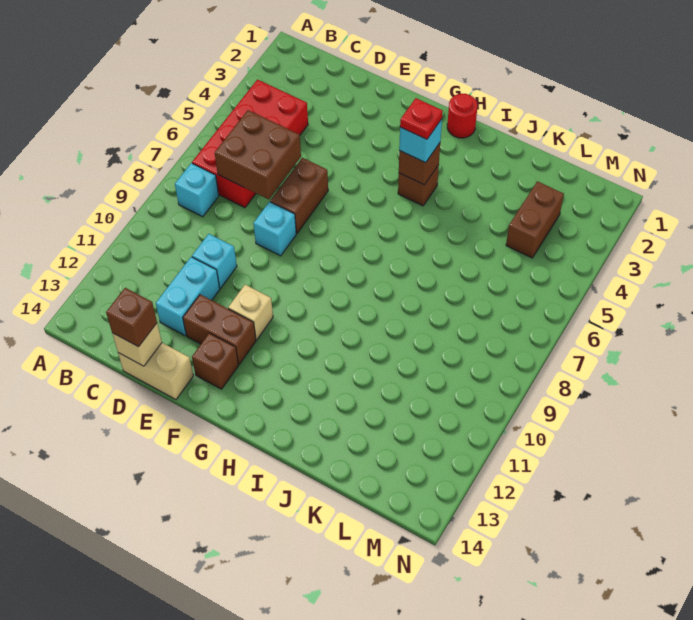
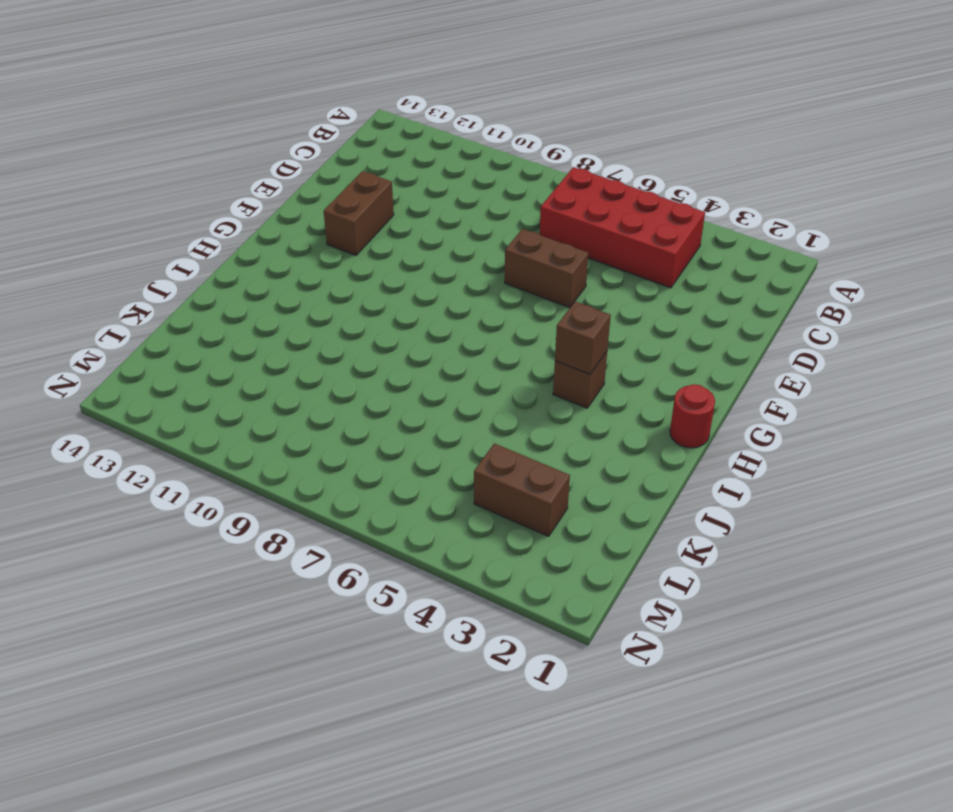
none -> cyan brick B8 level 1
none -> cyan brick D10 level 1
none -> cyan brick D11:D12 level 1

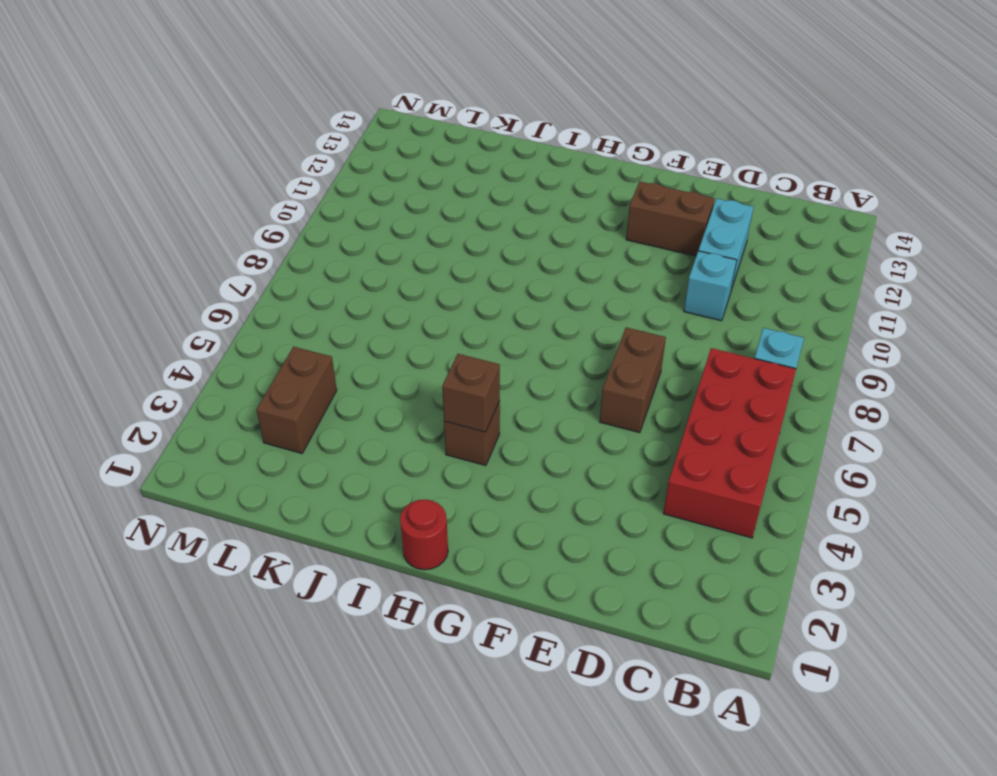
none -> tan brick D14:E14 level 1
none -> cyan brick E8 level 1
none -> tan brick F11 level 1

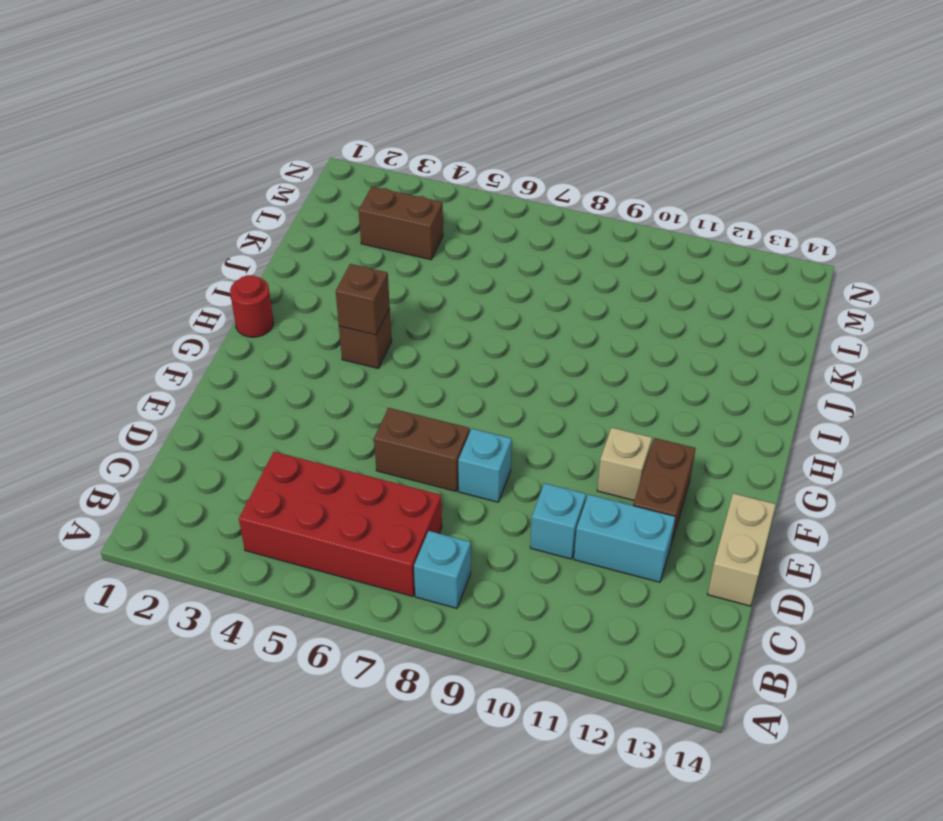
none -> brown brick F13 level 1
none -> brown brick C6:D7 level 2
none -> tan brick D14 level 2

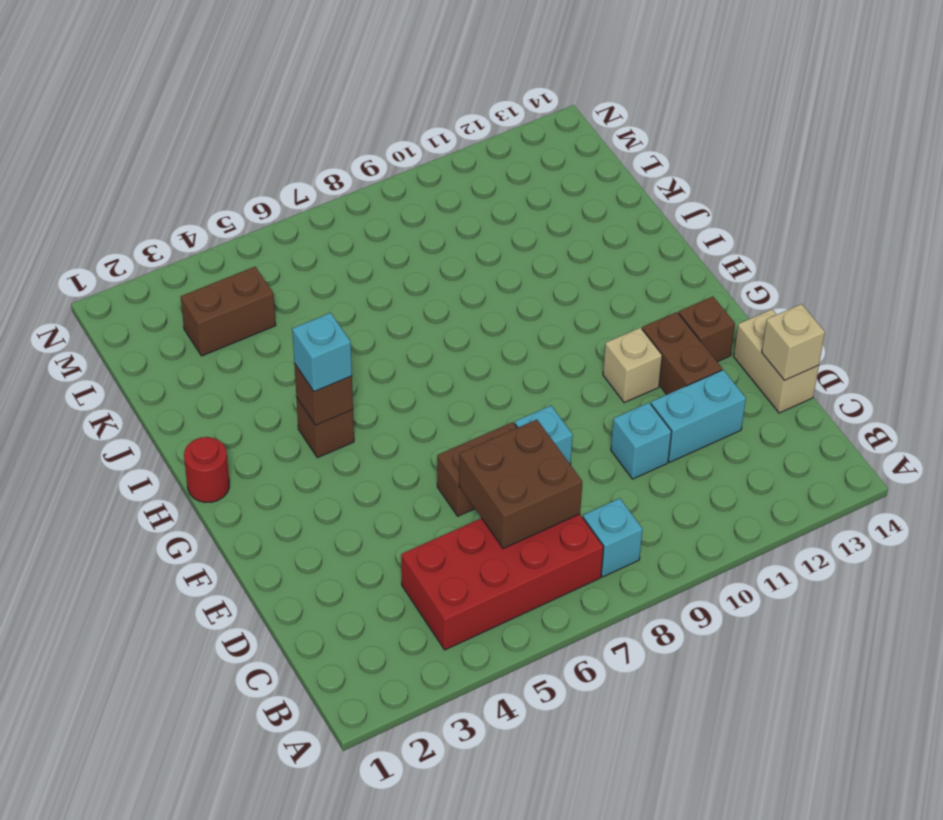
none -> brown brick D14 level 3
none -> red plate H4 level 4

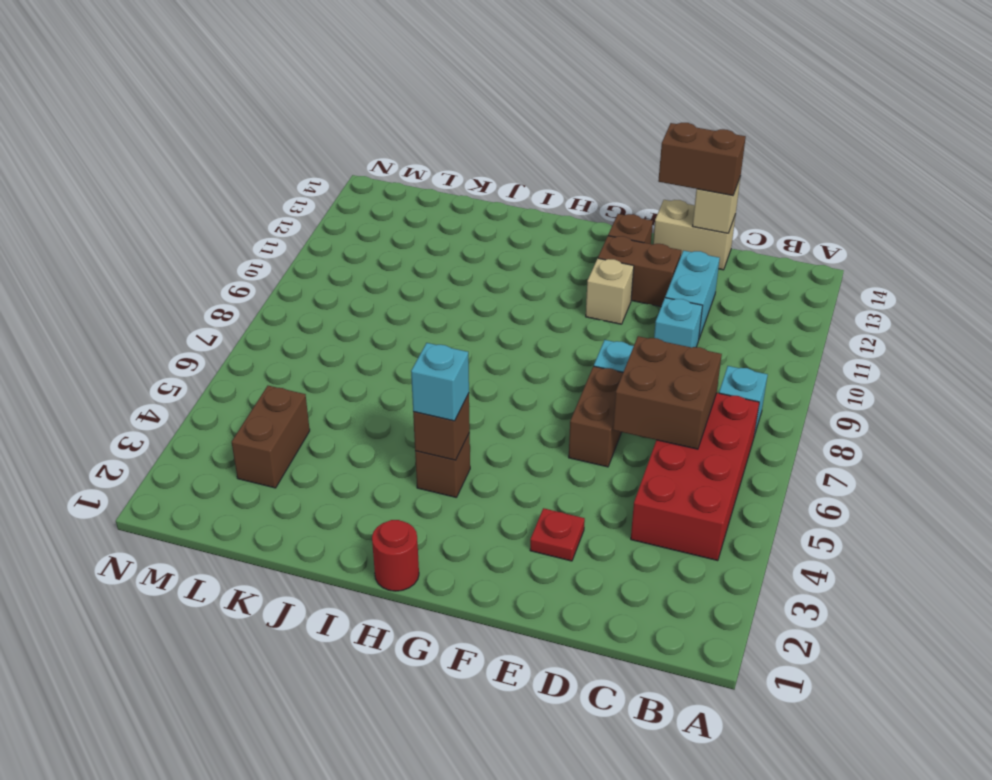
brown brick D14:E14 level 3 -> brown brick D14 level 3
red plate E3 level 1 -> red plate H4 level 4

